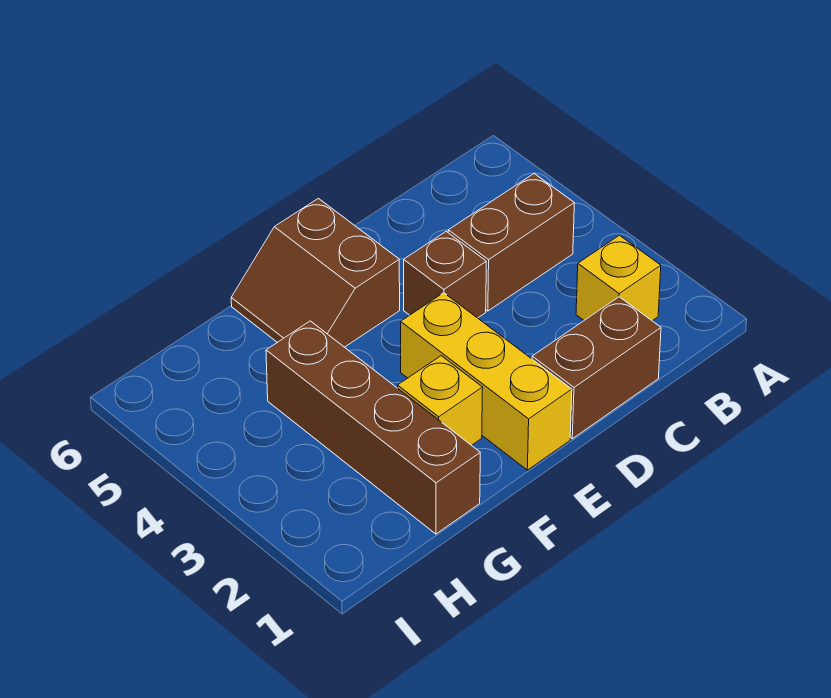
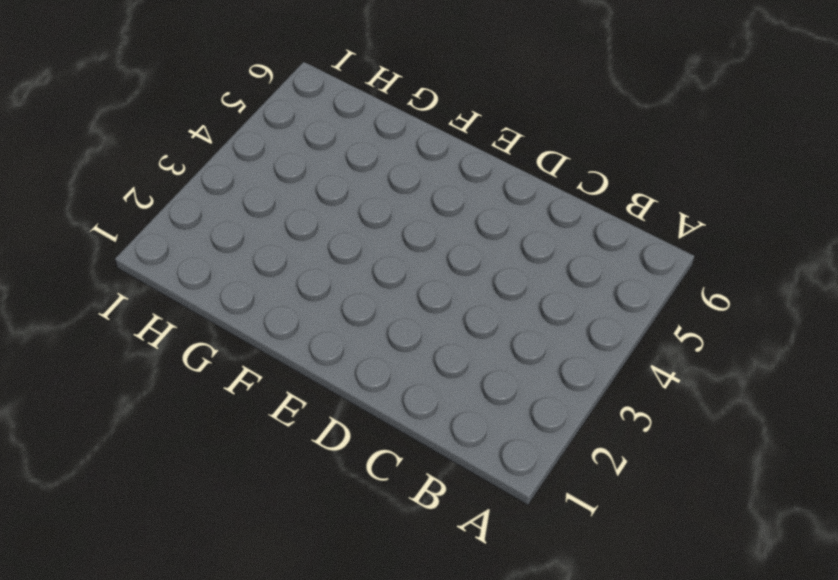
none -> yellow brick B2 level 1
none -> brown brick B4:C4 level 1

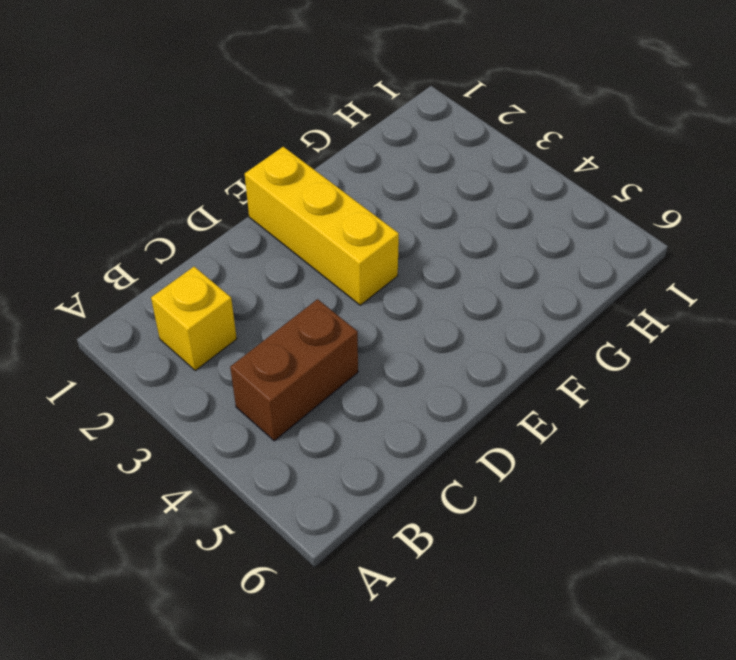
none -> brown brick C1:D1 level 1
none -> brown brick D4 level 1

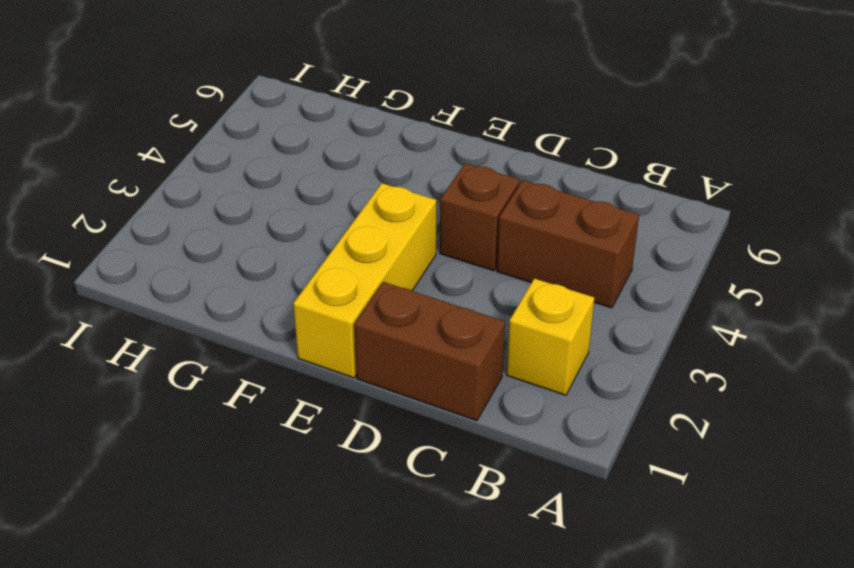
none -> brown slope E5:F6 level 1 top E
none -> yellow brick F2 level 1

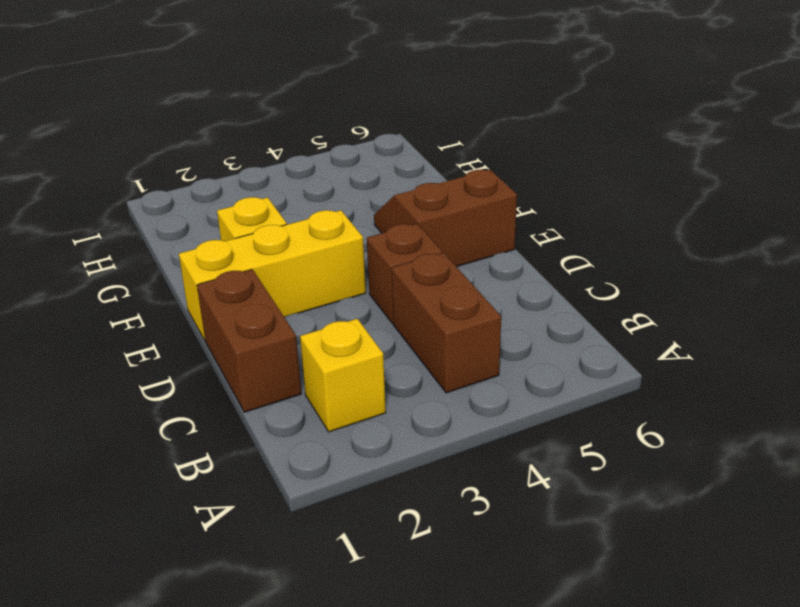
none -> brown brick G1:G4 level 1

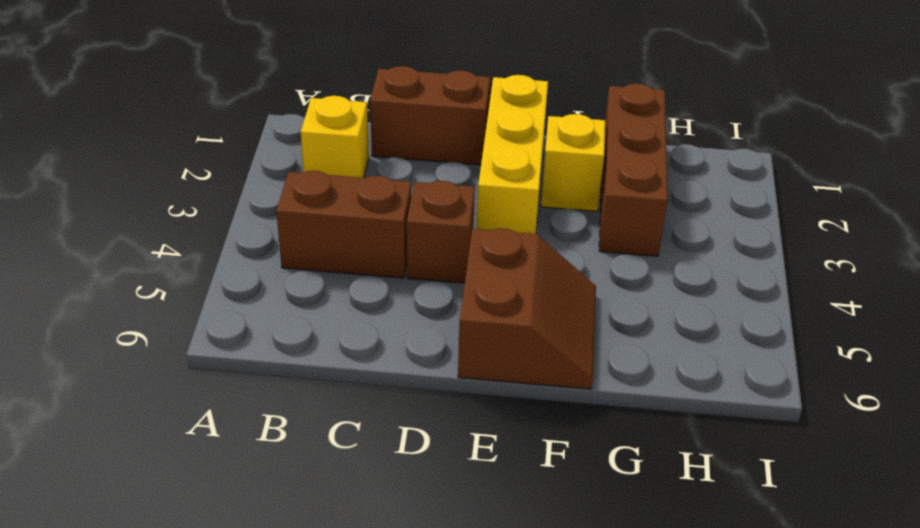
brown brick G1:G3 level 1 -> brown brick G1:G4 level 1

